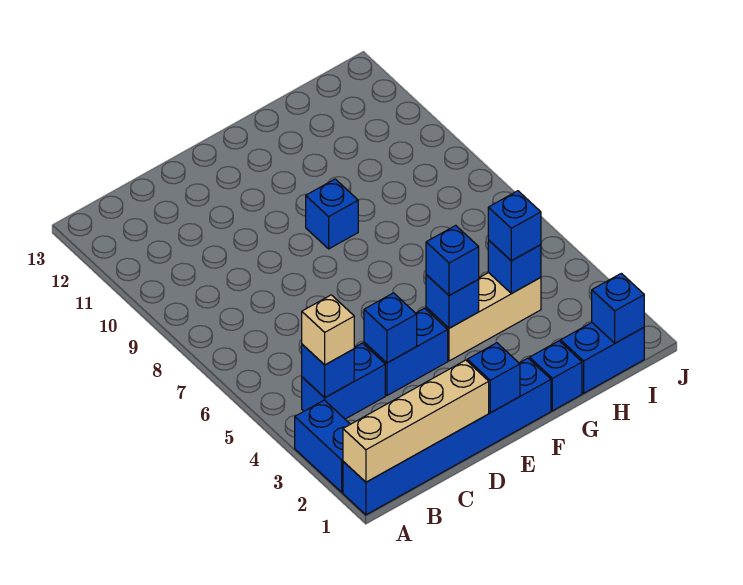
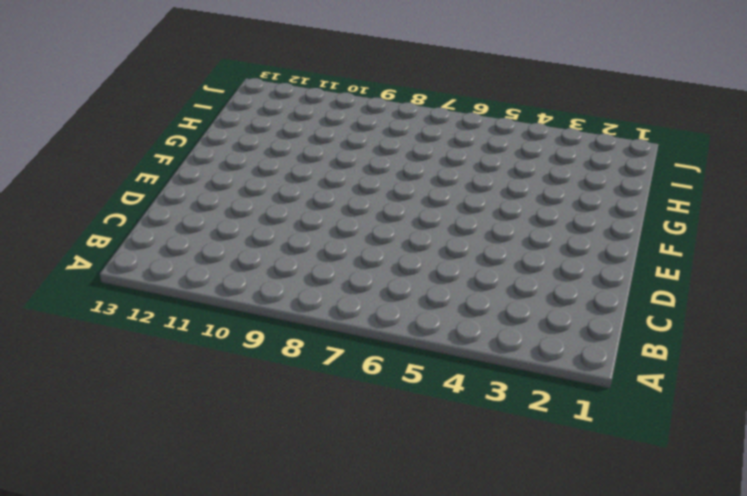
none -> blue brick A1:F1 level 1
none -> blue brick A2:A3 level 1
none -> blue brick B4:C4 level 1

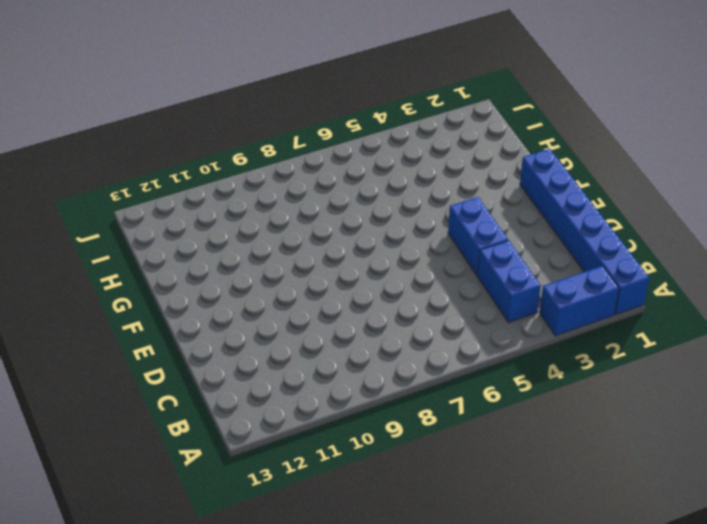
none -> tan brick F4:H4 level 1
none -> blue brick F9 level 1
none -> blue brick G1 level 1

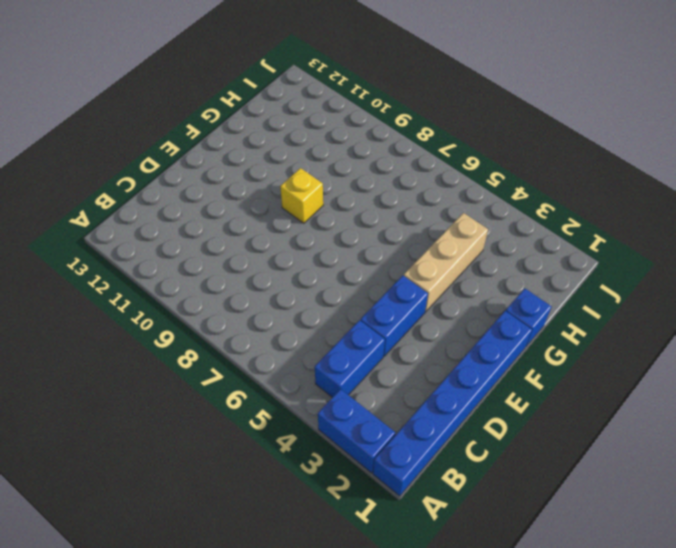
yellow brick F9 level 1 -> blue brick F9 level 1
none -> blue brick H1:I1 level 1
none -> tan brick A1:D1 level 2
none -> blue brick B4 level 2

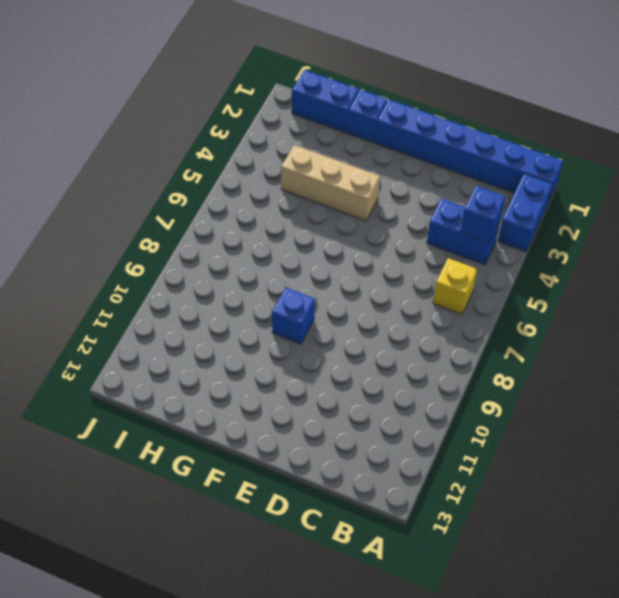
yellow brick B6 level 1 -> none
none -> blue brick D4:E4 level 1
none -> tan brick A1:D1 level 2
none -> blue brick D4 level 2

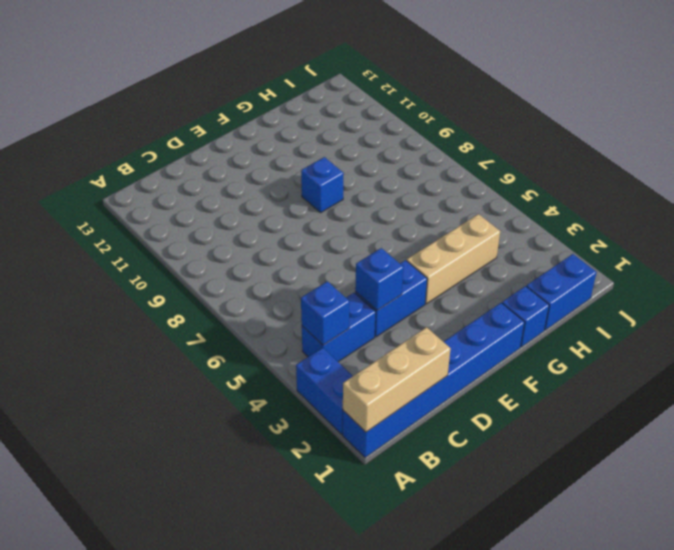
tan brick A1:C1 level 2 -> tan brick A1:D1 level 2
none -> blue brick E1 level 2
none -> blue brick F4 level 2
none -> blue brick H4 level 2

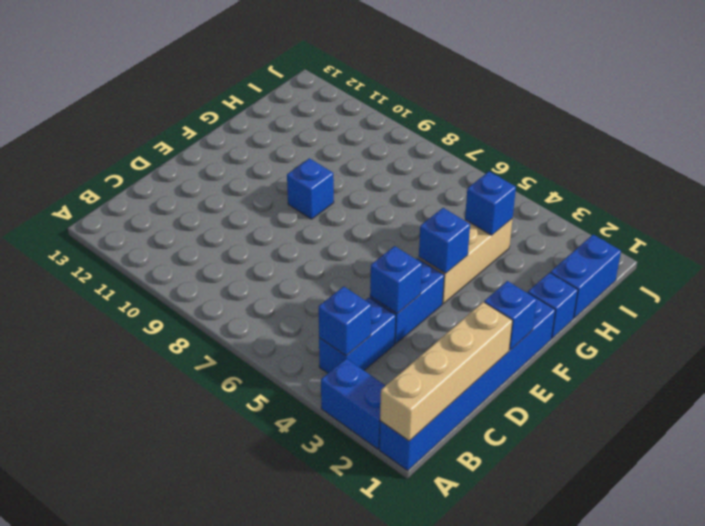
none -> blue brick I1 level 2
none -> tan brick B4 level 3
none -> blue brick F4 level 3

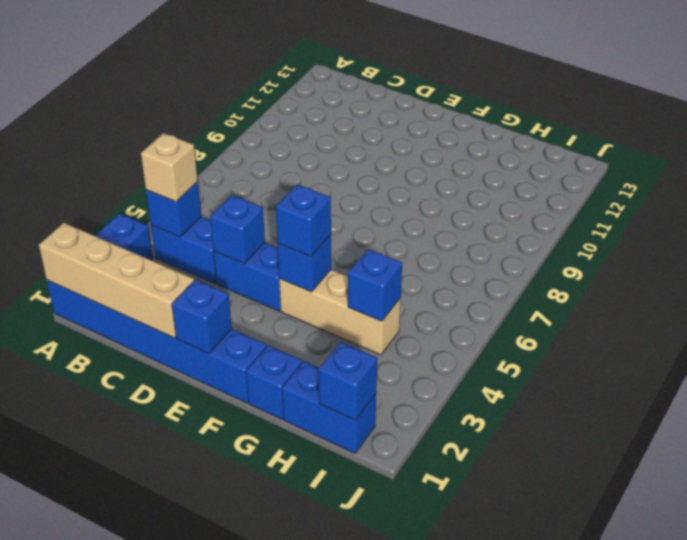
none -> blue brick F9 level 1
none -> blue brick H4 level 3

